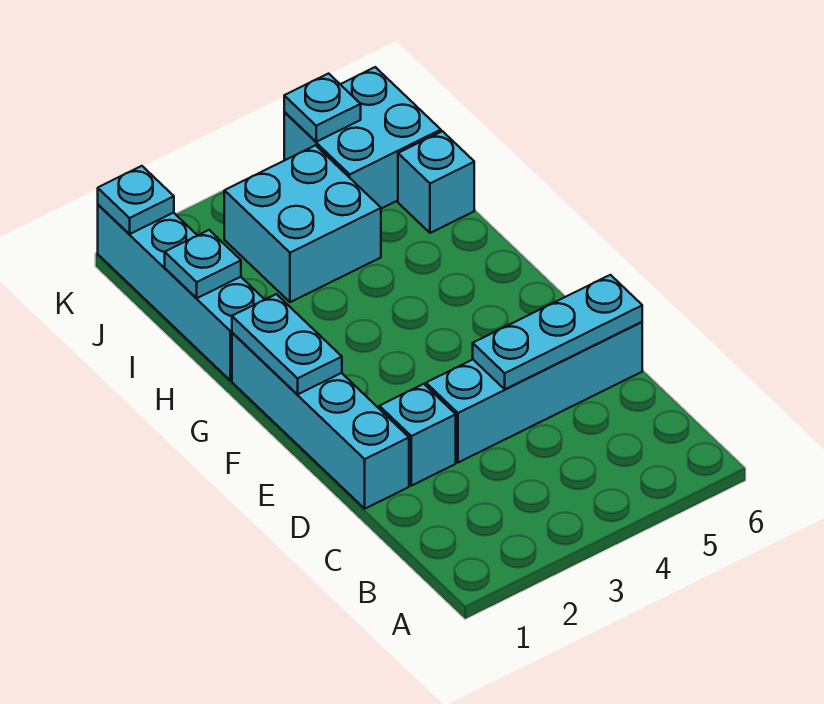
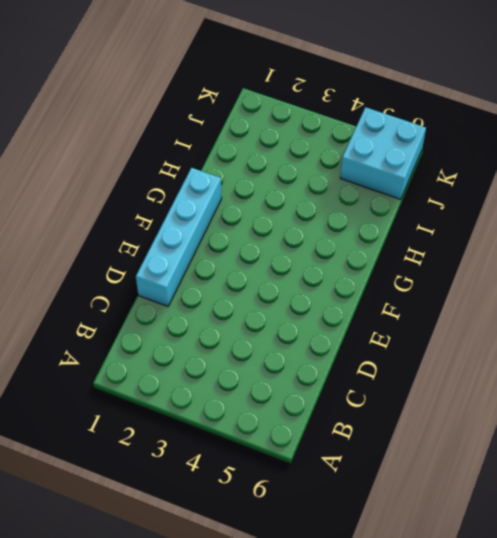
none -> cyan brick D2 level 1
none -> cyan brick D3:D6 level 1
none -> cyan brick H1:K1 level 1

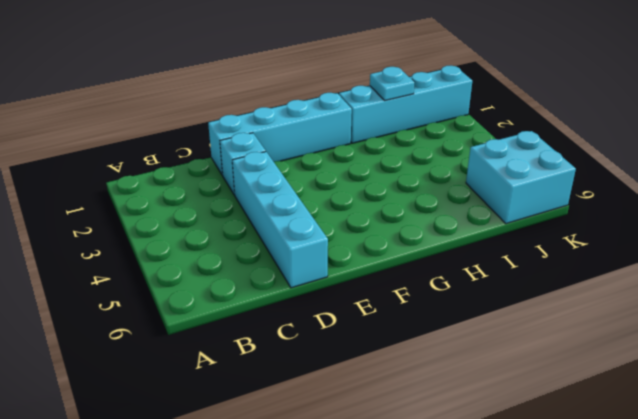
none -> cyan brick I3:J4 level 1
none -> cyan brick I6 level 1
none -> cyan plate D4:D6 level 2

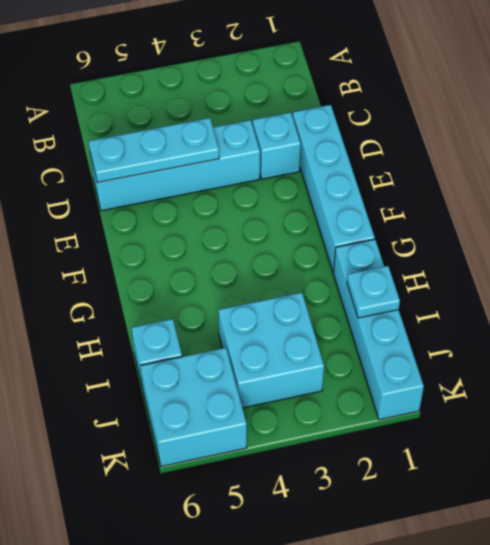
none -> cyan plate F1:G1 level 2
none -> cyan plate K1 level 2
none -> cyan plate K5 level 2

